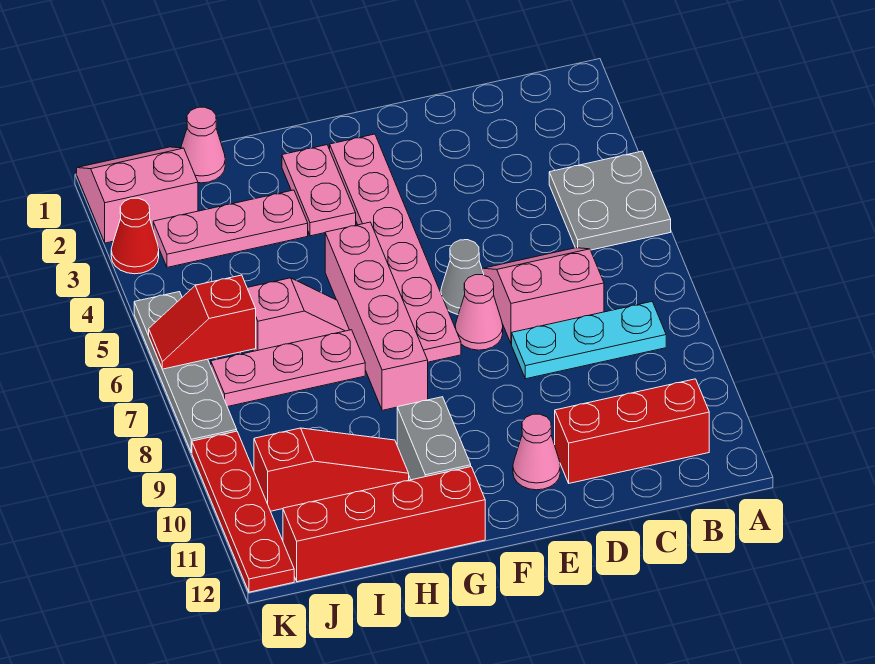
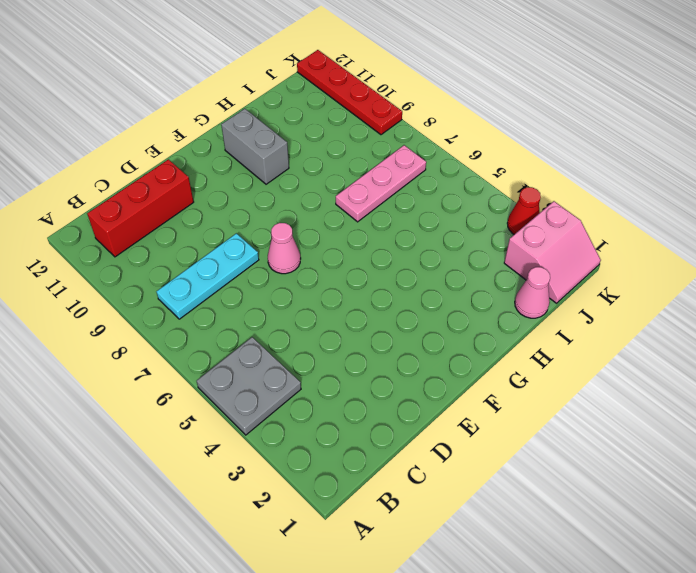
none -> pink slope C6:D7 level 1 top 7
none -> grey cone E6 level 1
none -> pink cone E11 level 1

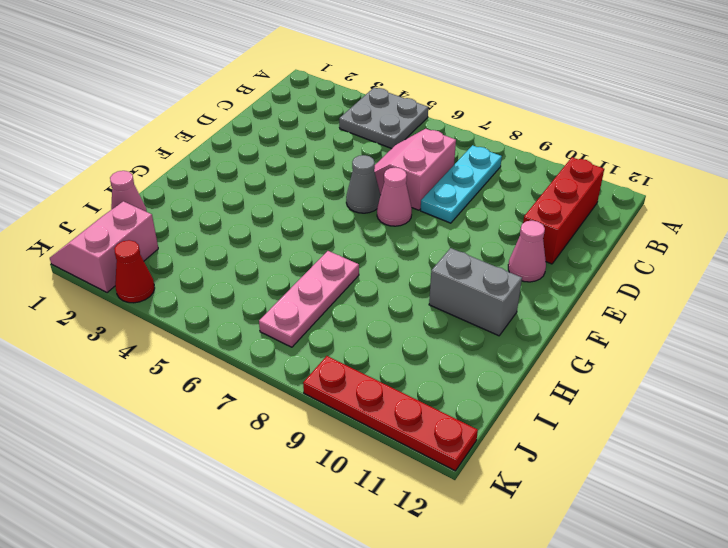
none -> pink plate F2:F7 level 1
none -> pink plate G2:G3 level 1
none -> pink brick G5:G8 level 1

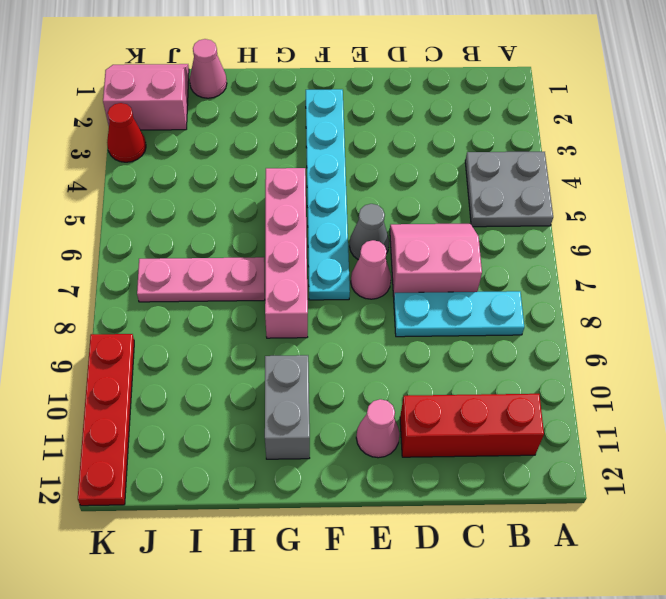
cyan plate F2:F7 level 1 -> pink plate F2:F7 level 1
none -> pink plate G2:G3 level 1
none -> red brick G12:J12 level 1
none -> pink plate H3:J3 level 1

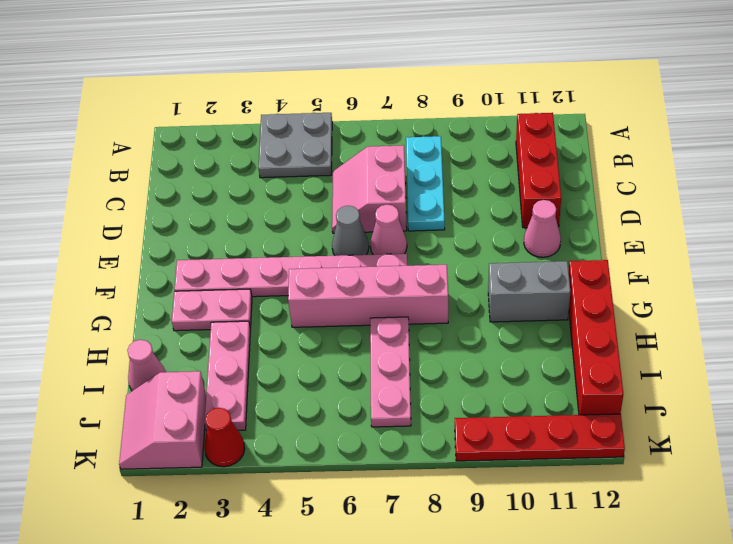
none -> pink slope H6:I6 level 1 top I
none -> red slope H10:J10 level 1 top J
none -> grey plate K5:K8 level 1

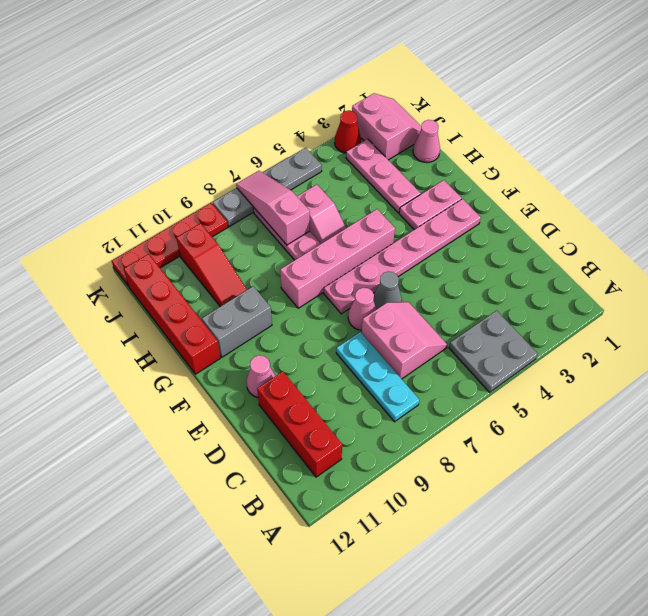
pink slope I7:K7 level 2 top I -> none
none -> red slope J6:K6 level 2 top J

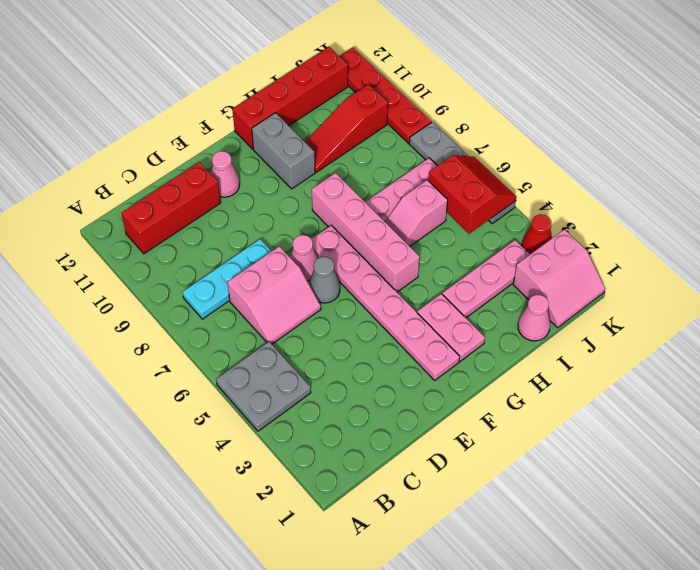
red slope J5:K6 level 2 top J -> red slope J6:K6 level 2 top J

